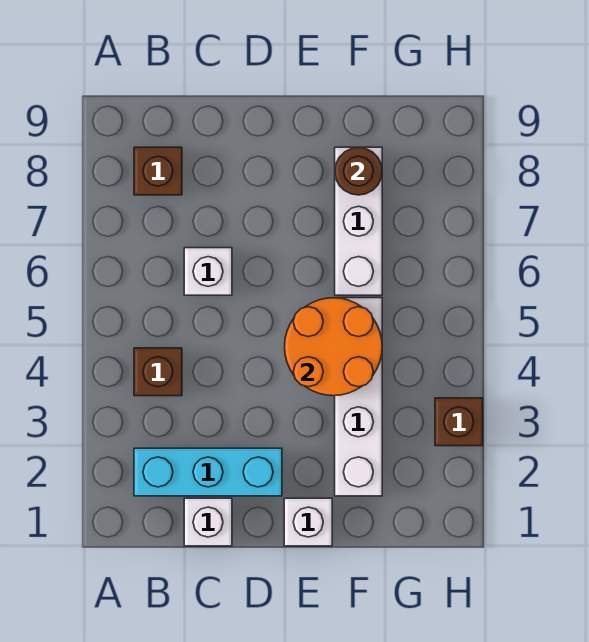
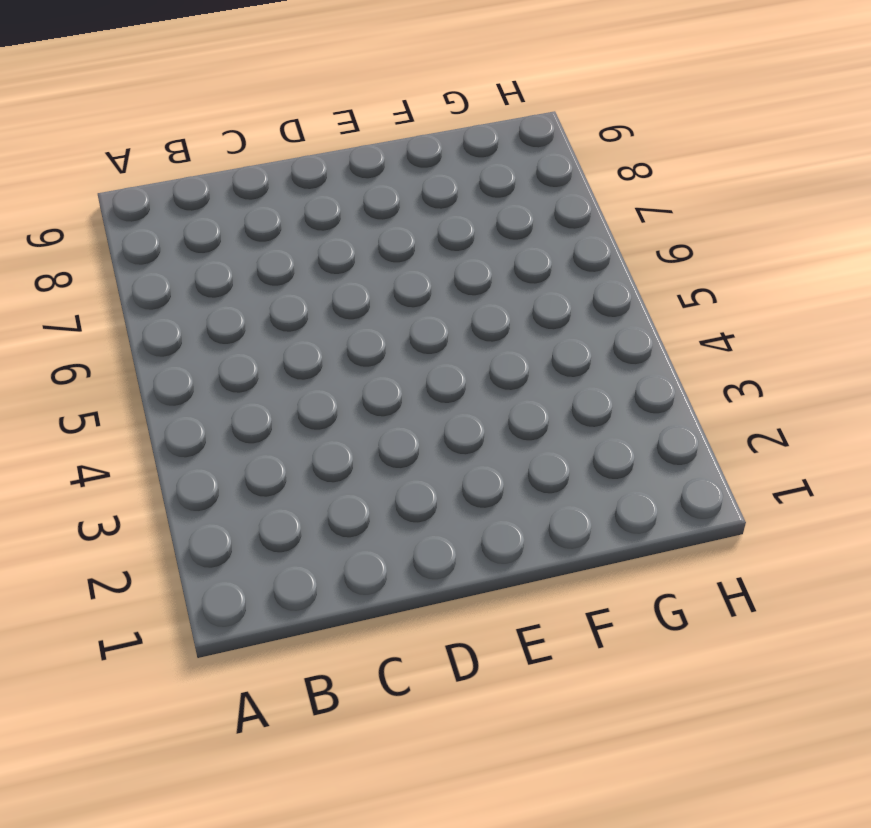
none -> cyan brick B2:D2 level 1
none -> brown brick B4 level 1

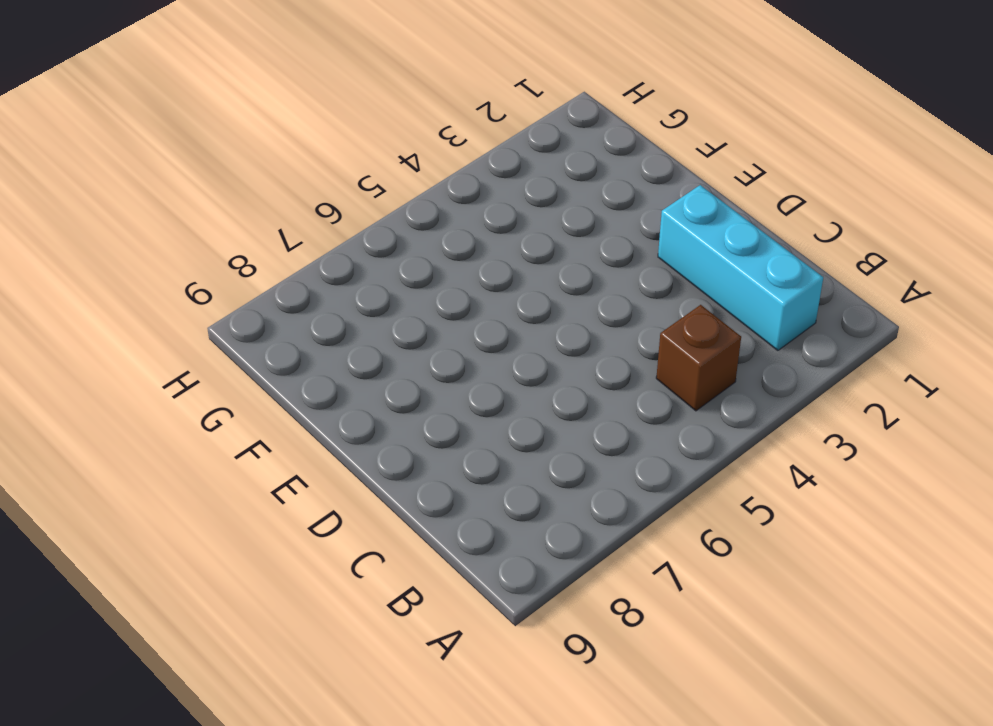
none -> brown brick B8 level 1
none -> white brick C1 level 1

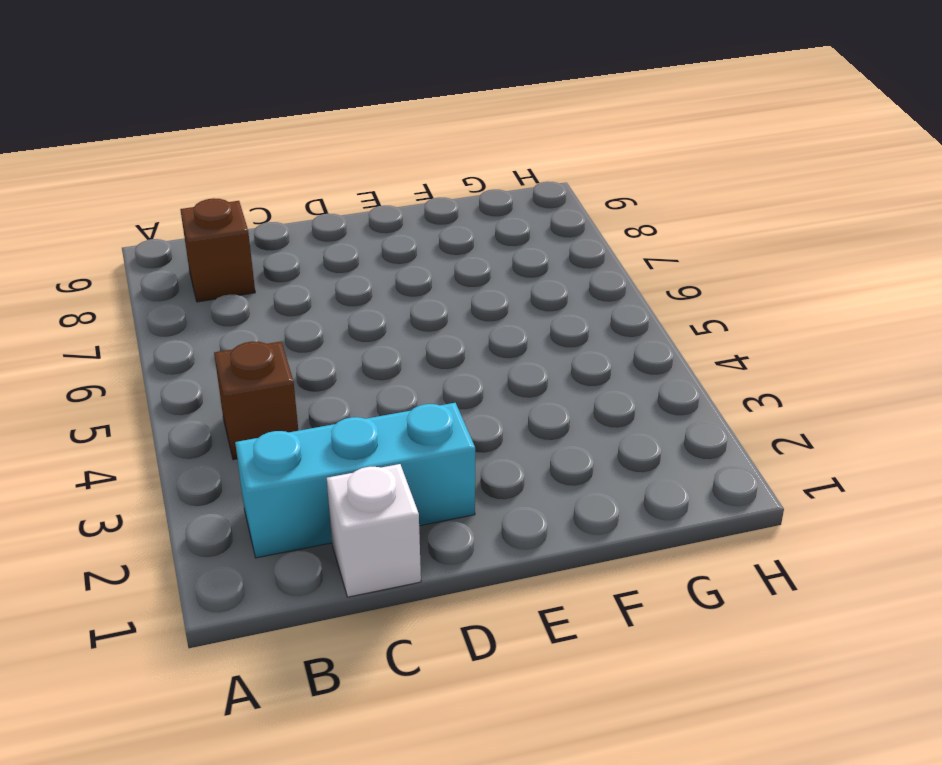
none -> white brick C6 level 1
none -> white brick E1 level 1

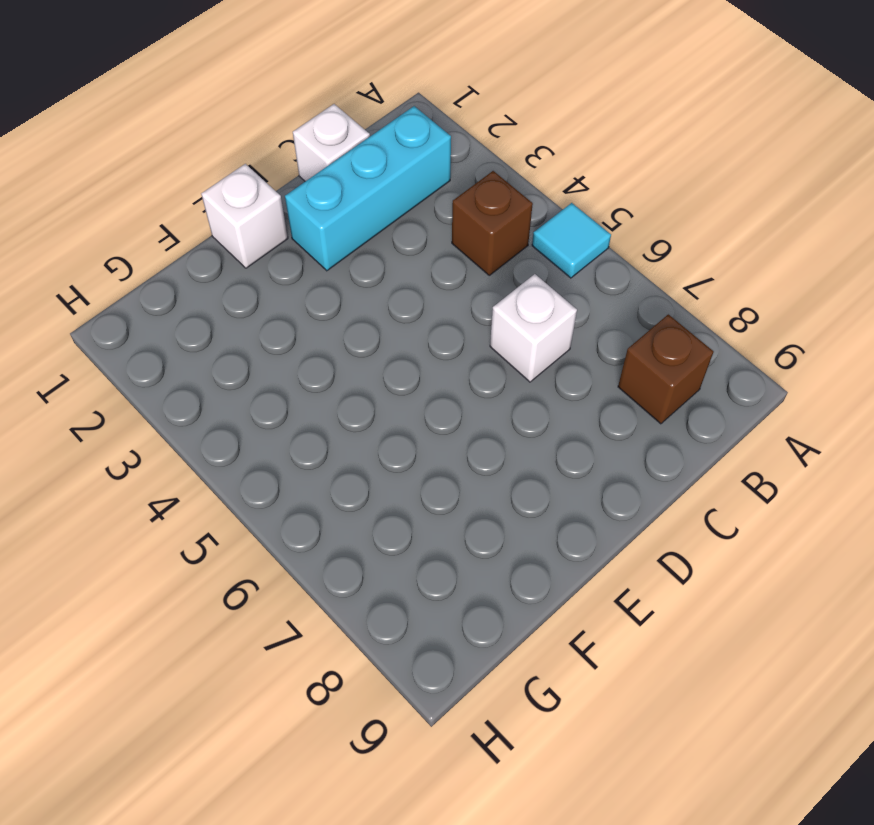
cyan tile A5 level 1 -> none
none -> white brick F2:F5 level 1
none -> white brick F6:F8 level 1

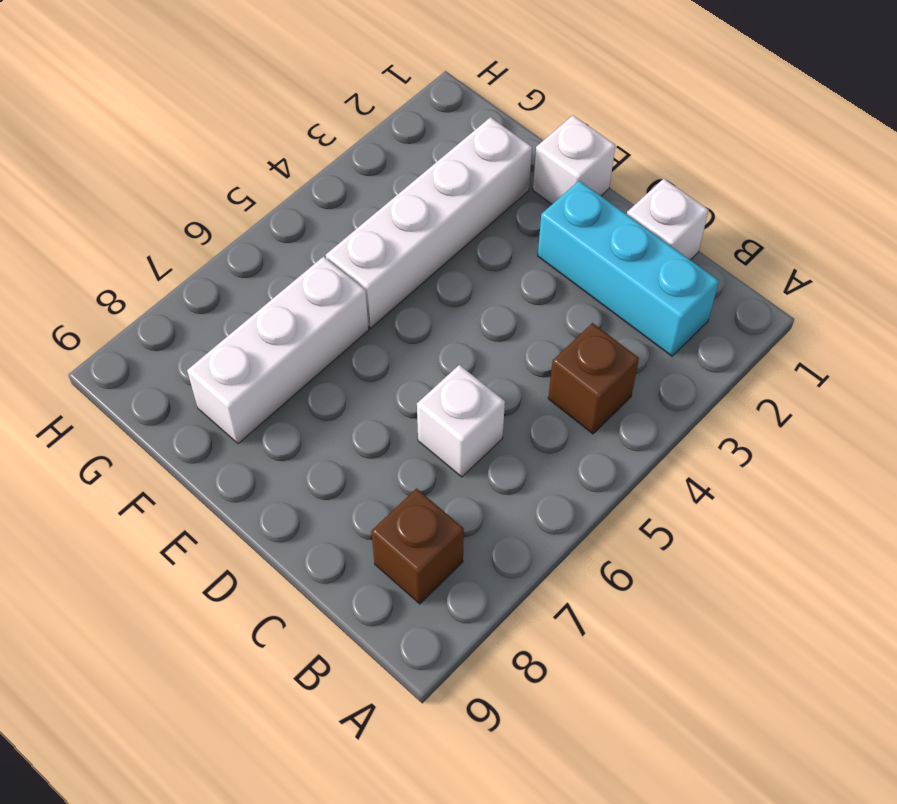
none -> brown brick H3 level 1
none -> orange round brick E4:F5 level 2

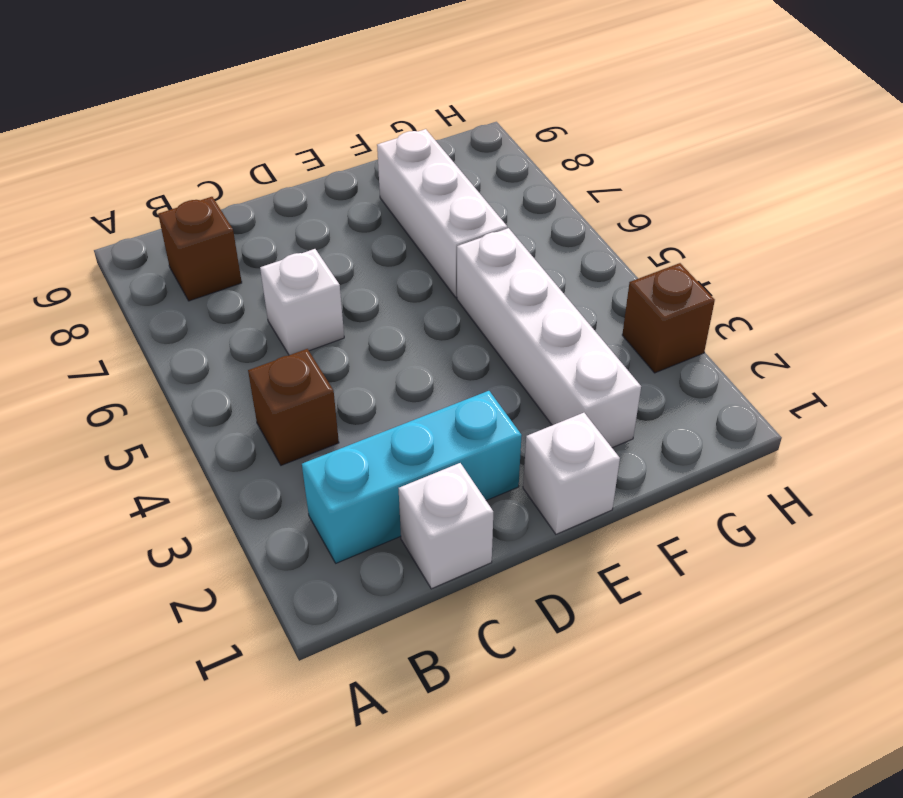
none -> orange round brick E4:F5 level 2
none -> brown round brick F8 level 2

